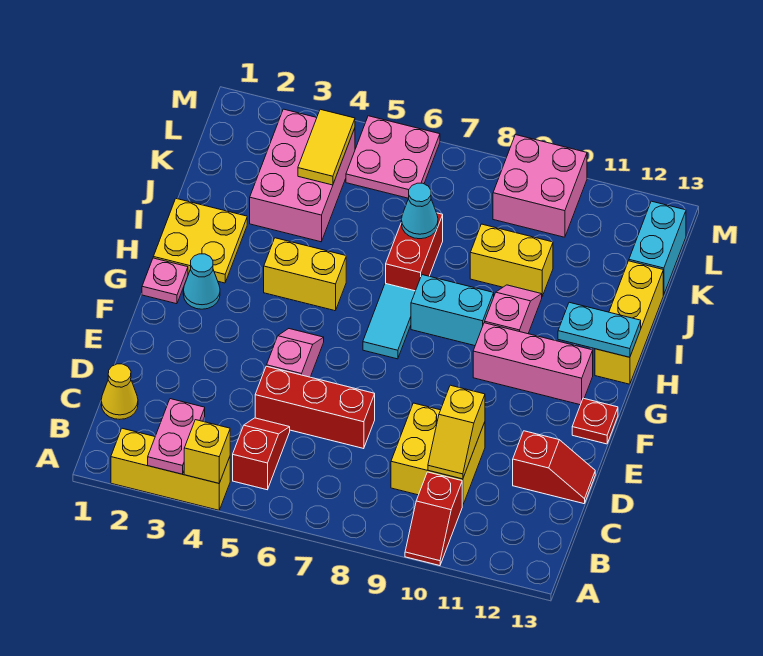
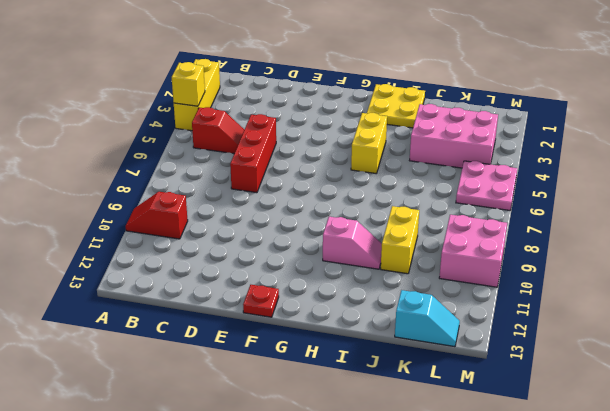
cyan slope K13:L13 level 1 top K -> cyan brick K13:L13 level 1
none -> yellow cone C1 level 1
none -> yellow brick C9:D10 level 1
none -> red slope D12:D13 level 1 top 12
none -> pink slope E5:F5 level 1 top E

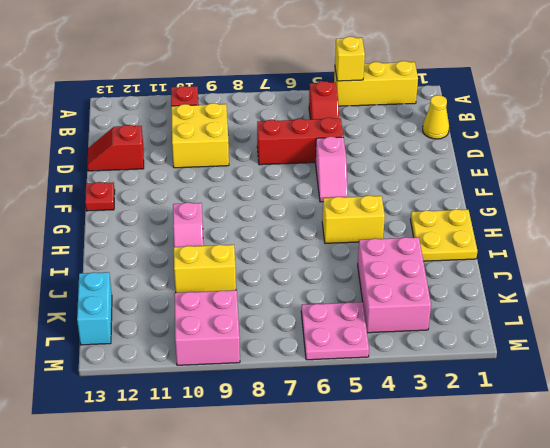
none -> pink plate G1 level 1
none -> cyan cone G2 level 1
none -> cyan tile G7:H7 level 1
none -> pink brick G10:G12 level 1

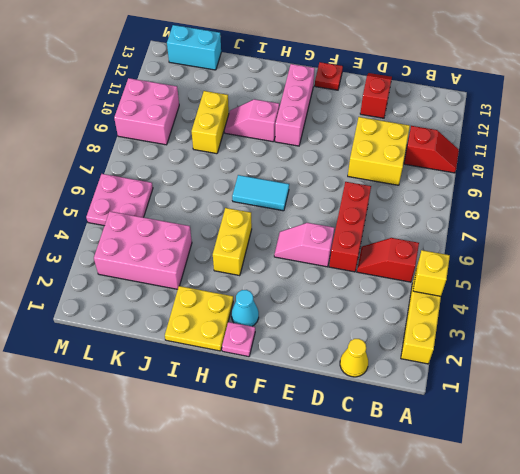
none -> cyan brick H8:H9 level 1
none -> yellow brick H13:J13 level 1
none -> red brick I7:J7 level 1
none -> pink plate A3:B3 level 2

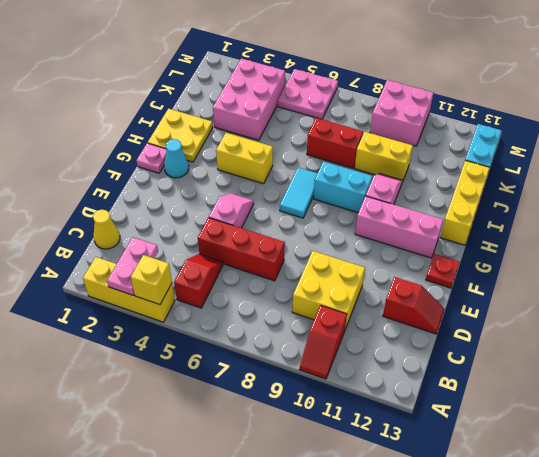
red brick J7:J8 level 1 -> red brick I7:J7 level 1
none -> yellow slope C10:D10 level 2 top D
none -> cyan plate H12:H13 level 2
none -> cyan cone J7 level 2
none -> yellow tile K4:L4 level 2

